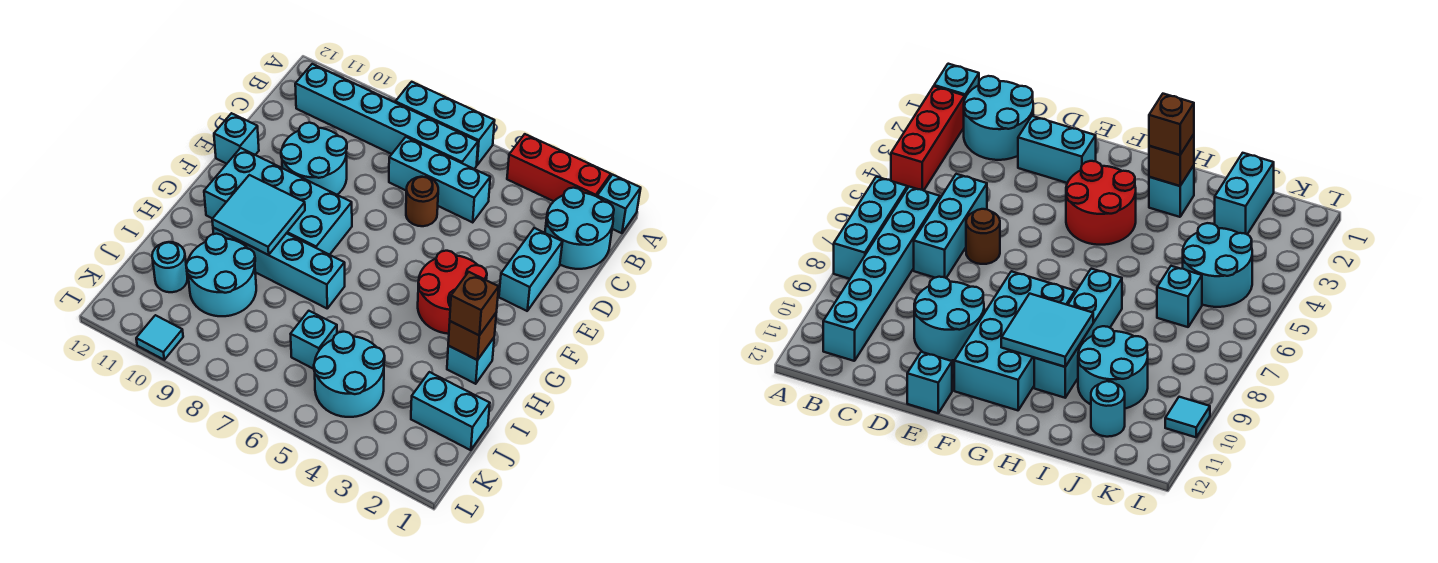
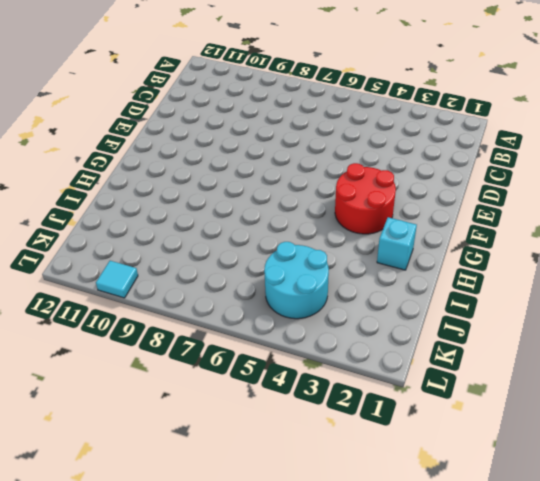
none -> cyan brick A1 level 1
none -> red brick A2:A4 level 1
none -> cyan brick A6:A8 level 1

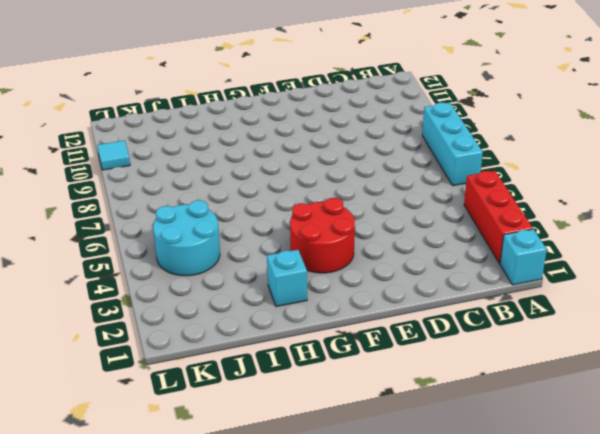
none -> cyan round brick B1:C2 level 1
none -> cyan brick B6:B11 level 1
none -> cyan brick C5:C7 level 1

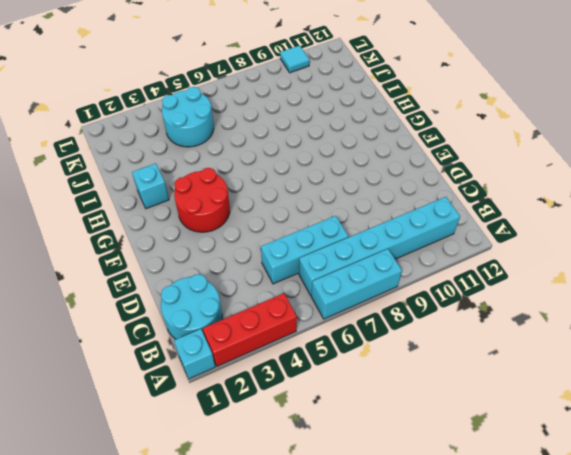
none -> cyan brick D2:E2 level 1
none -> brown round brick D6 level 1
none -> cyan round brick D9:E10 level 1

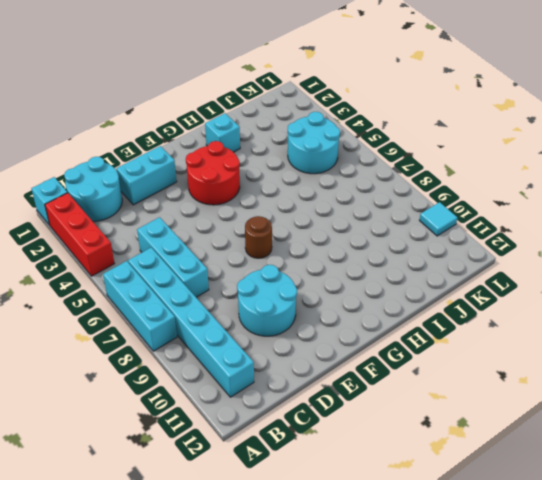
brown round brick F7 level 1 -> brown round brick D6 level 1
none -> cyan brick E12 level 1
none -> cyan brick F8:G11 level 1
none -> cyan brick H7:H10 level 1

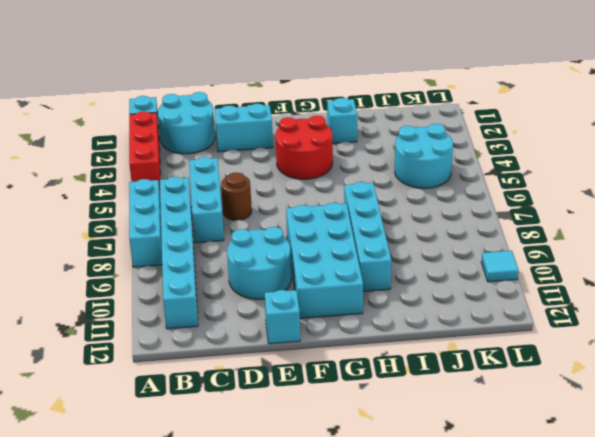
none -> cyan round brick I9:J10 level 1
none -> cyan brick J1:J2 level 1
none -> cyan brick J6 level 1

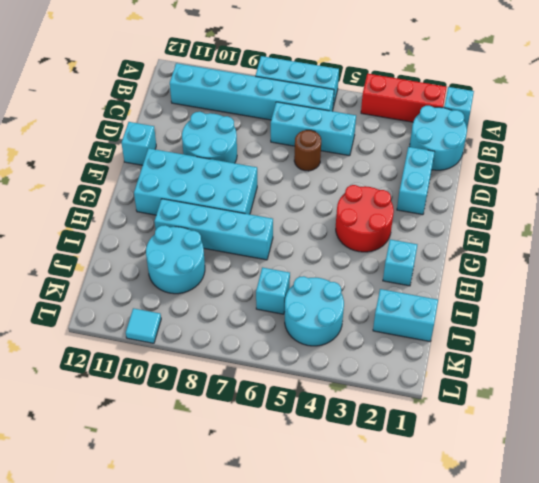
none -> cyan round brick J11 level 1
none -> cyan tile G9:H10 level 2
none -> brown brick H2 level 2

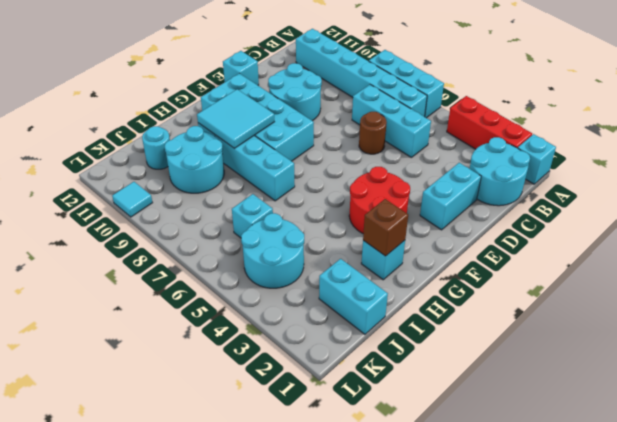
none -> brown brick H2 level 3

